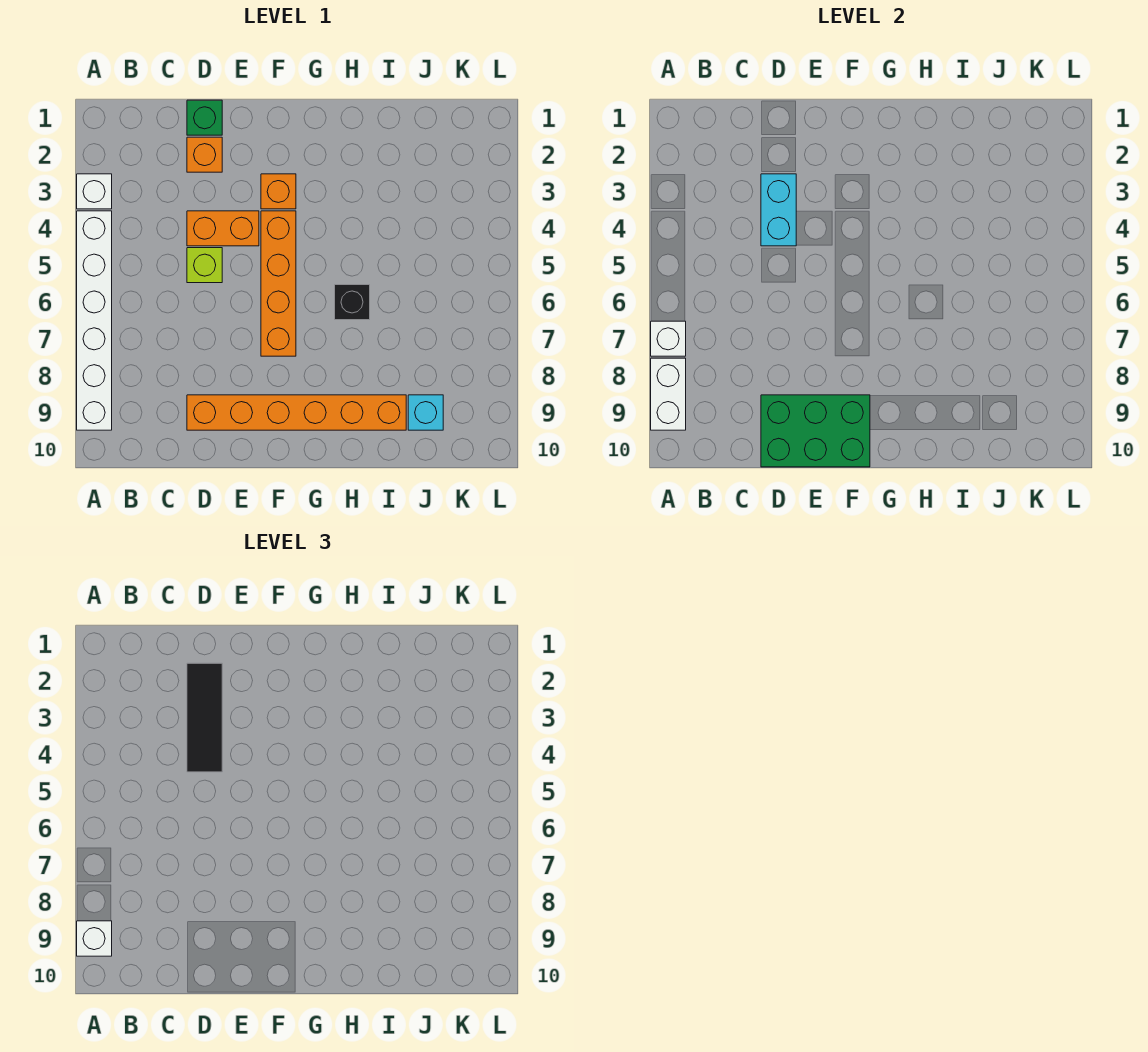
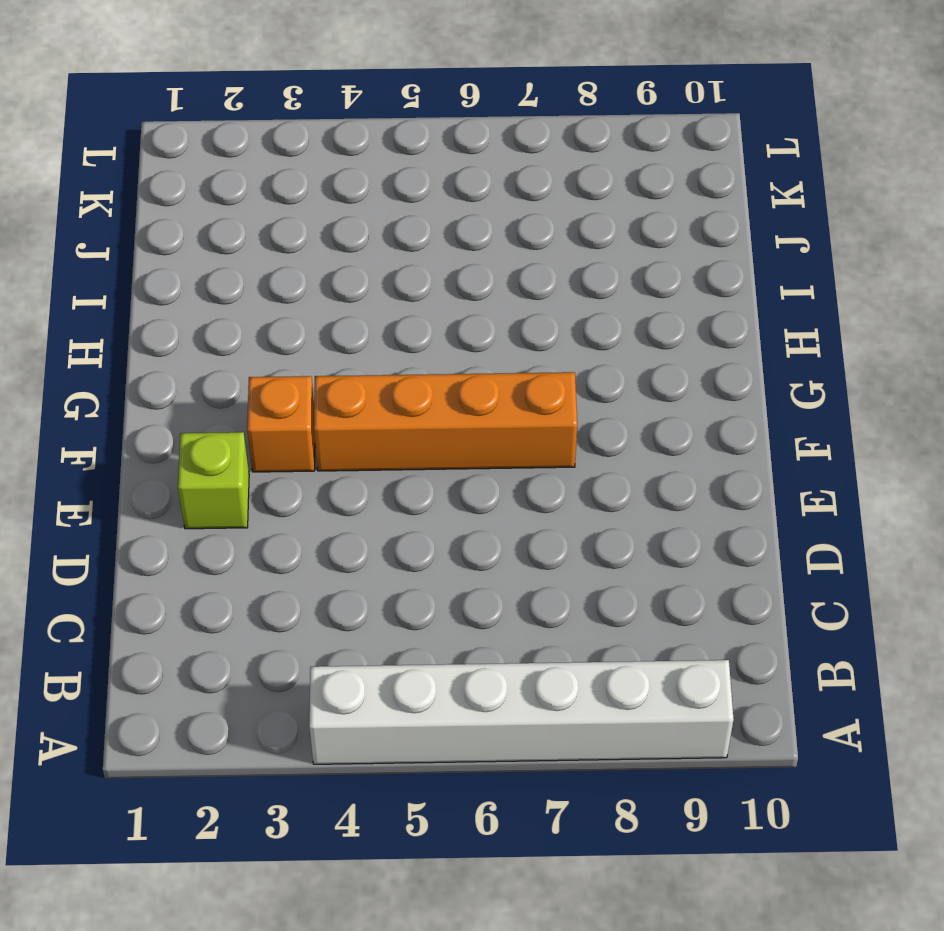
lime brick E2 level 1 -> lime brick D5 level 1
none -> white brick A3 level 1
none -> green brick D1 level 1
none -> orange brick D2 level 1

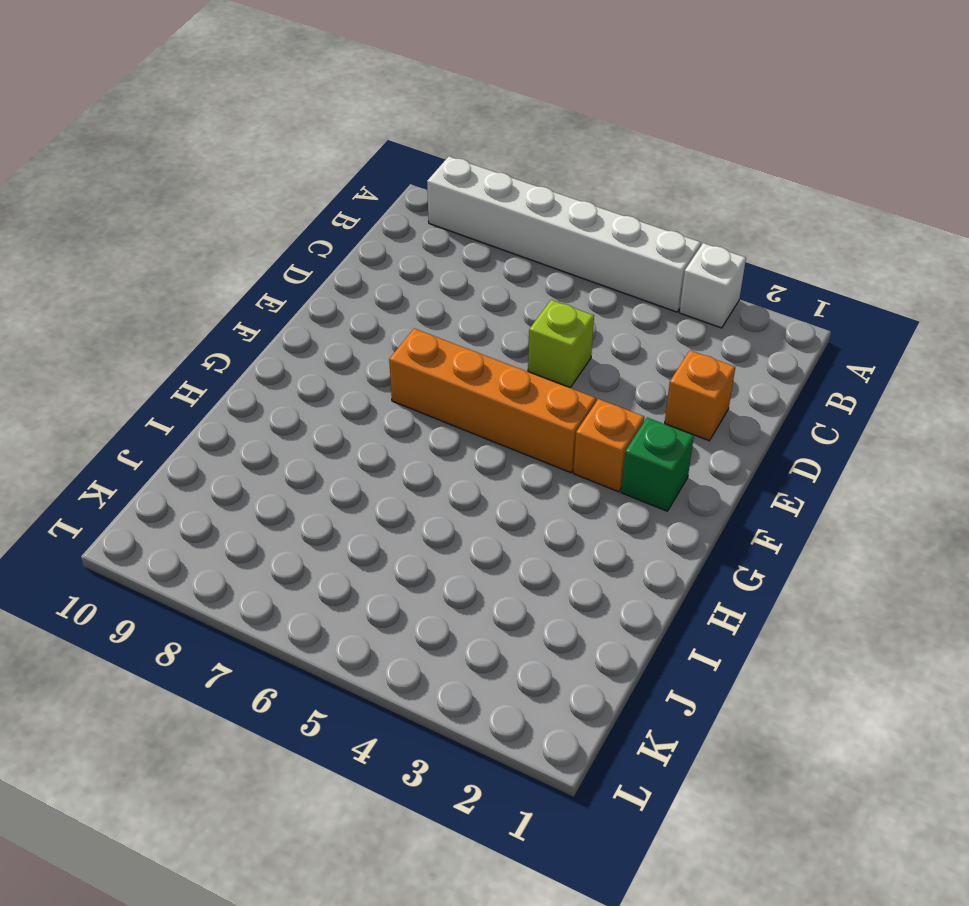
green brick F2 level 1 -> green brick D1 level 1
none -> orange brick D4:E4 level 1
none -> orange brick D9:I9 level 1
none -> black brick H6 level 1

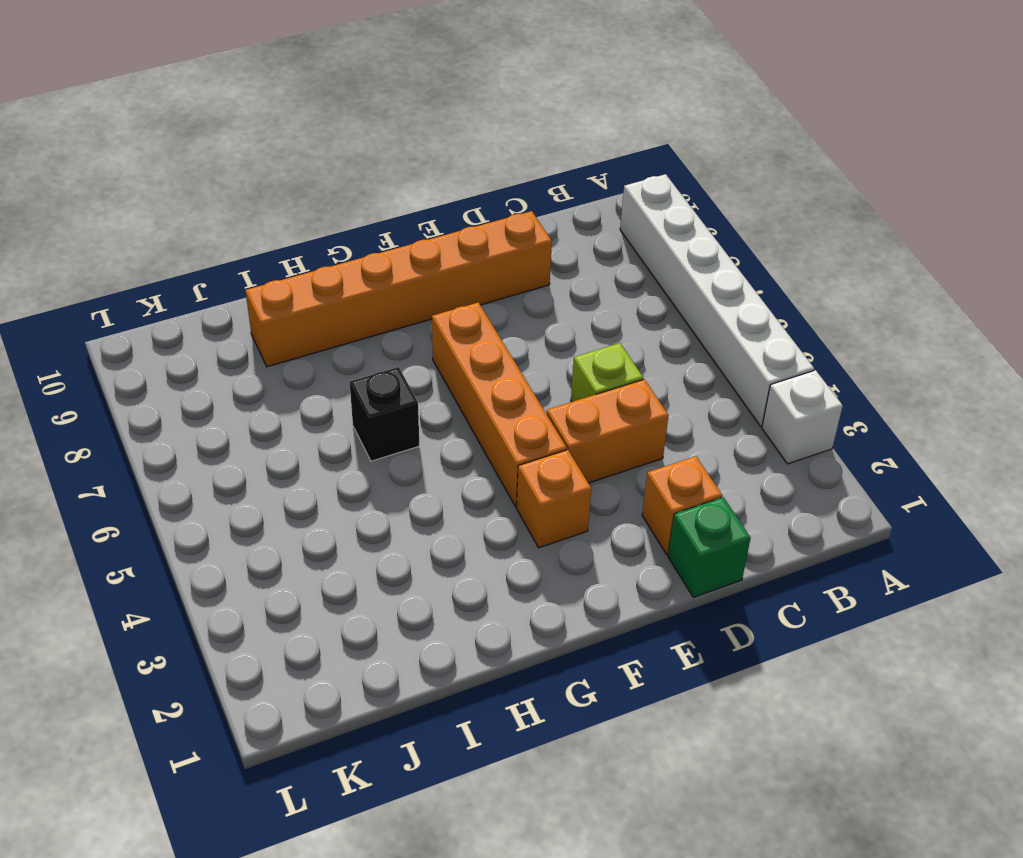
none -> cyan brick J9 level 1
none -> white brick A7 level 2
none -> white brick A8:A9 level 2

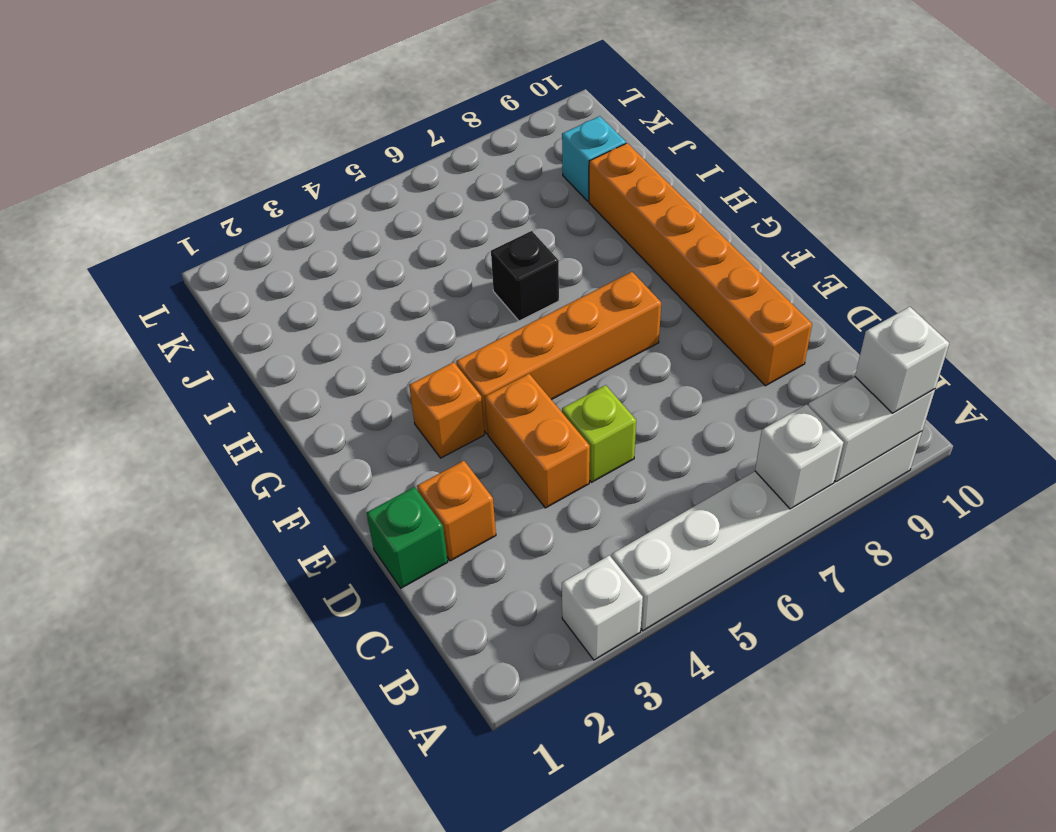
none -> cyan brick D3:D4 level 2
none -> green brick D9:F10 level 2
none -> black tile D2:D4 level 3

